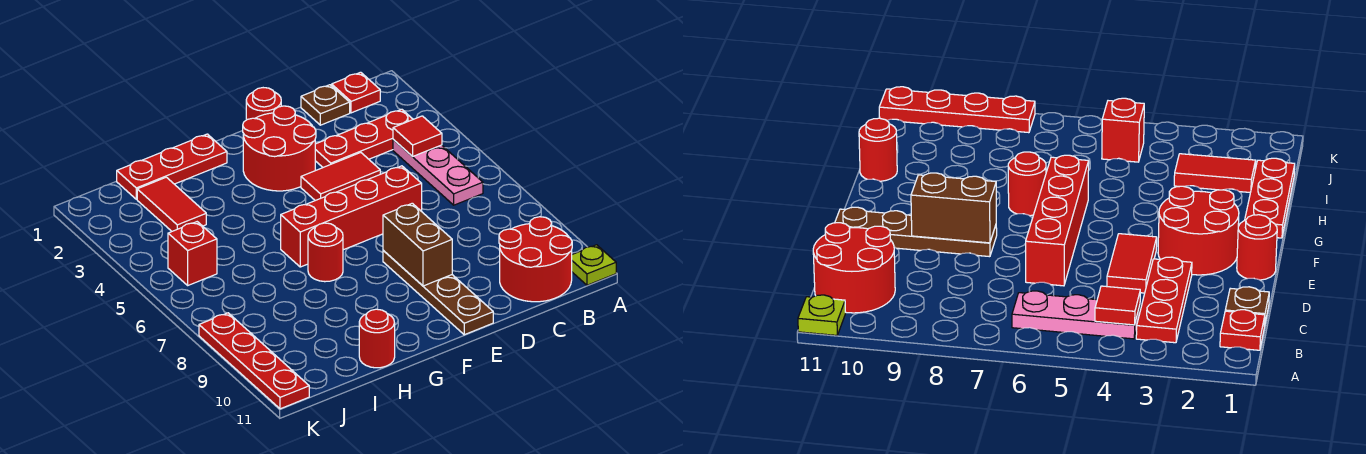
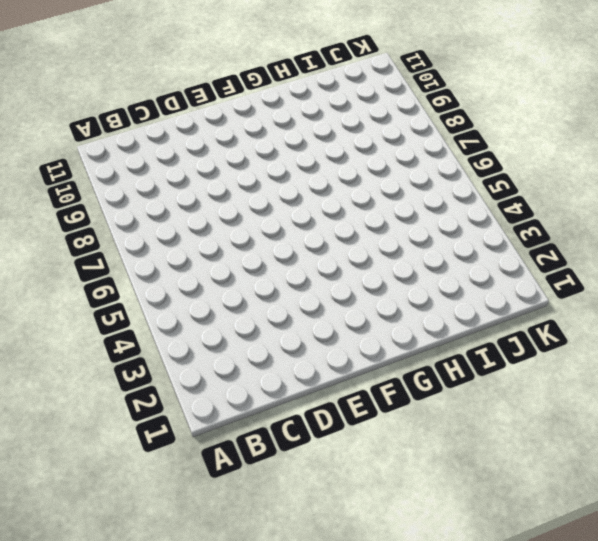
none -> lime plate A11 level 1
none -> red plate B1 level 1
none -> red plate B3:D3 level 1

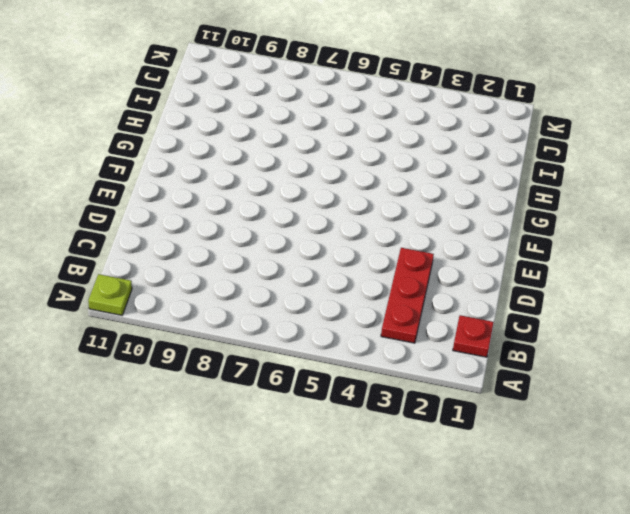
none -> pink plate B4:B6 level 1
none -> red round brick B10:C11 level 1
none -> brown plate C1 level 1

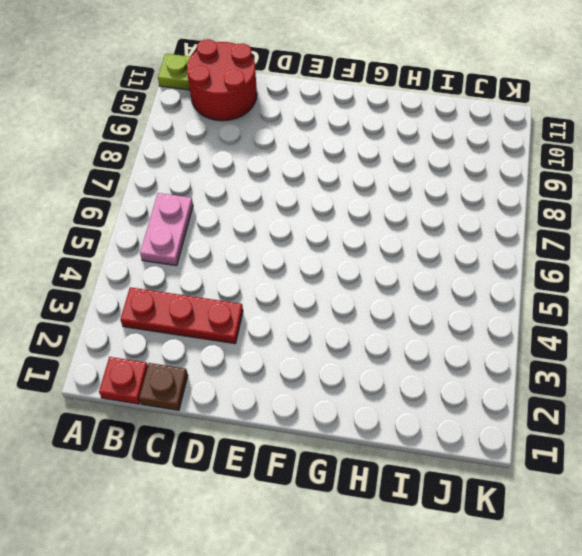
pink plate B5:B6 level 1 -> pink plate B4:B6 level 1
none -> red tile D4:E4 level 1
none -> red brick D6:G6 level 1
none -> red round brick E1 level 1

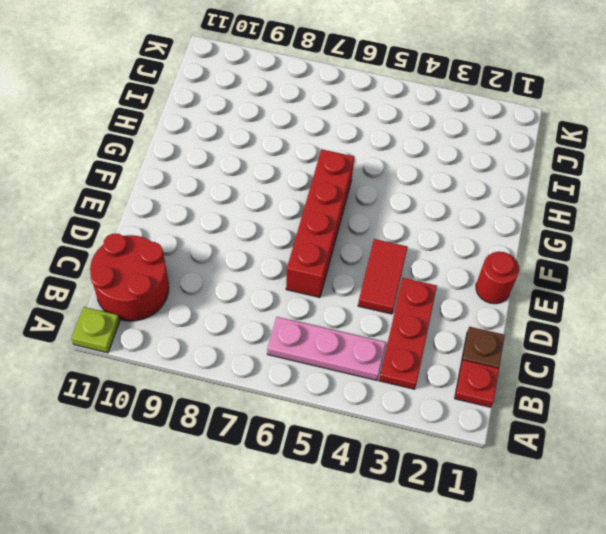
none -> red round brick E2:F3 level 1
none -> brown plate E8:E11 level 1
none -> red plate G1:I1 level 1

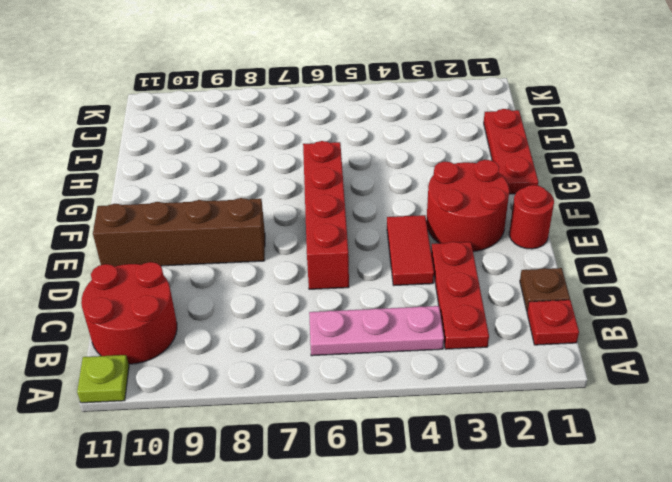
brown brick E8:E11 level 1 -> brown plate E8:E11 level 1
none -> red round brick G7 level 1
none -> red round brick H11 level 1
none -> red tile I2:I3 level 1

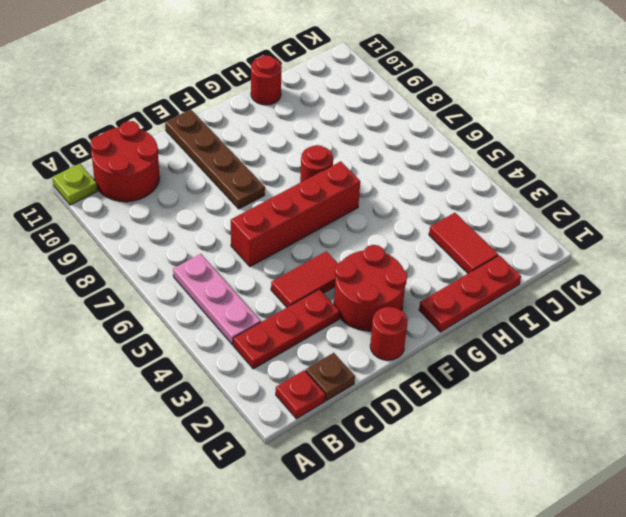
none -> red brick J5 level 1
none -> red plate K8:K11 level 1
none -> red tile B4 level 2

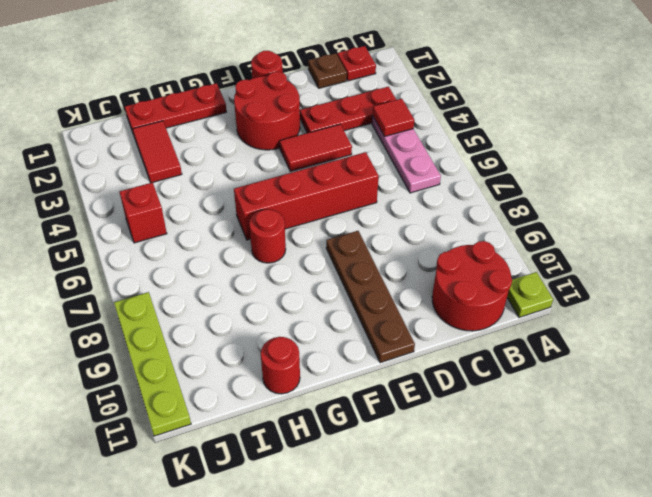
lime plate K8:K11 level 1 -> red plate K8:K11 level 1
none -> brown brick E8:E9 level 2

